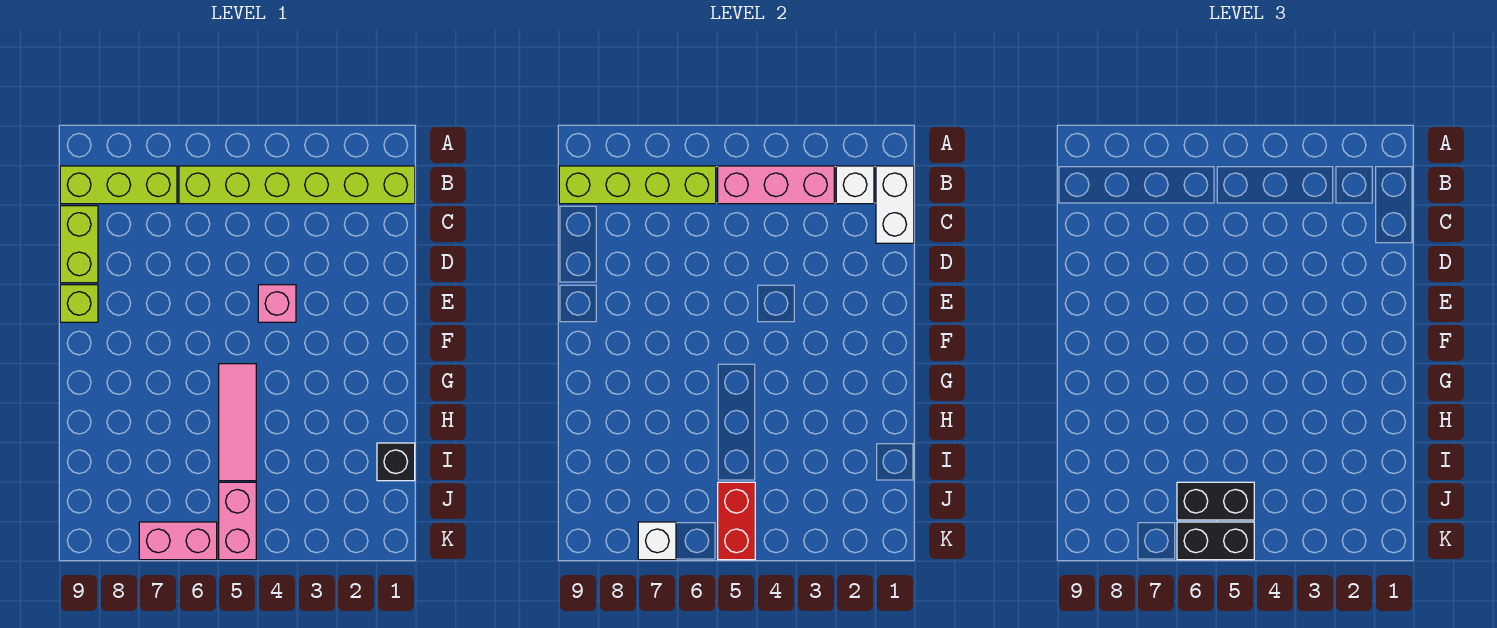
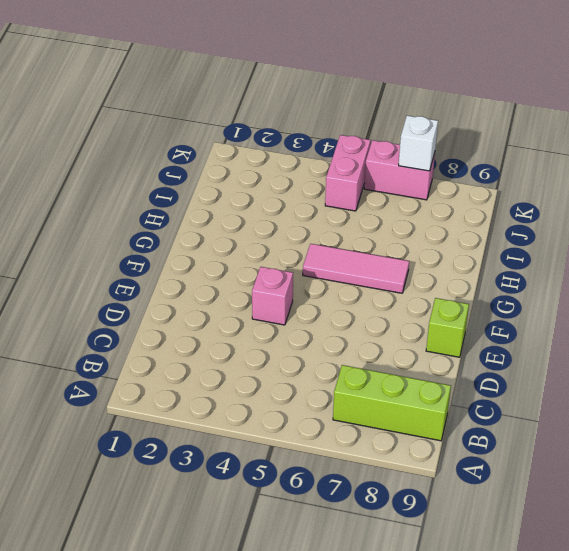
pink tile G5:G7 level 1 -> pink tile G5:I5 level 1
none -> lime brick B1:B6 level 1
none -> lime brick C9:D9 level 1
none -> black brick I1 level 1

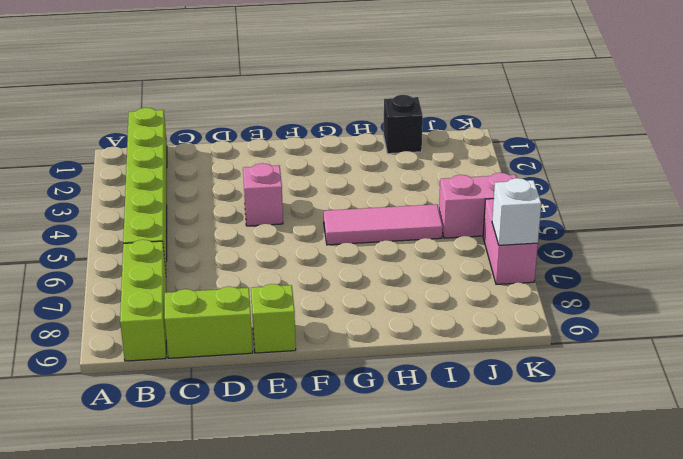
none -> white brick B1:C1 level 2
none -> white brick B2 level 2
none -> pink brick B3:B5 level 2

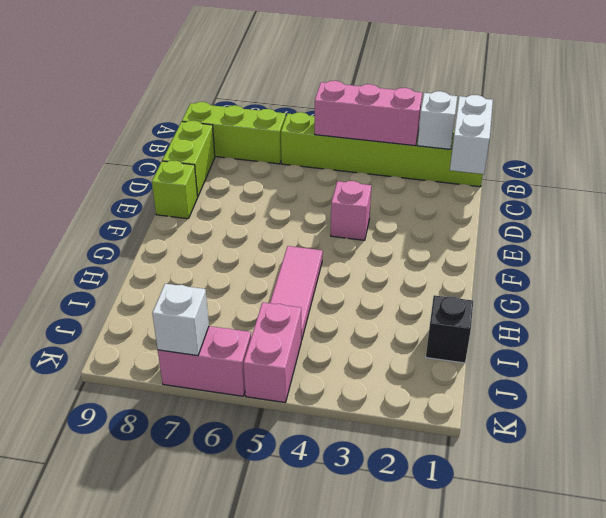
none -> lime brick B6:B9 level 2
none -> red brick J5:K5 level 2
none -> black brick J5:J6 level 3

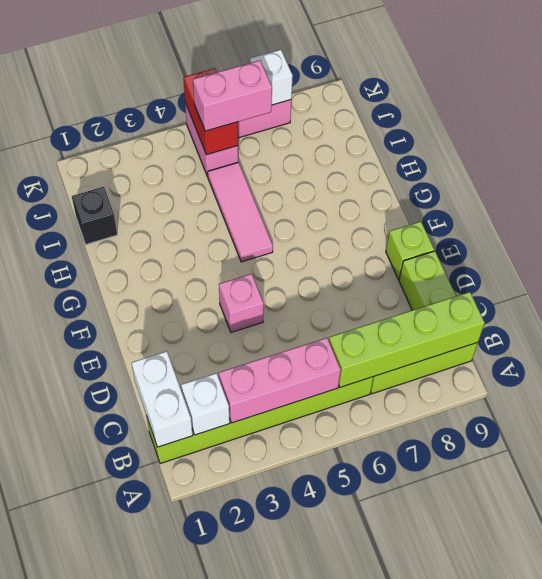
pink brick J5:J6 level 3 -> black brick J5:J6 level 3
none -> black brick K5:K6 level 3

